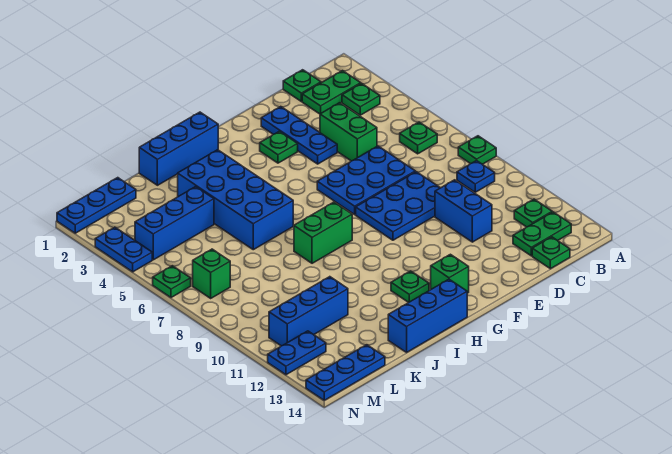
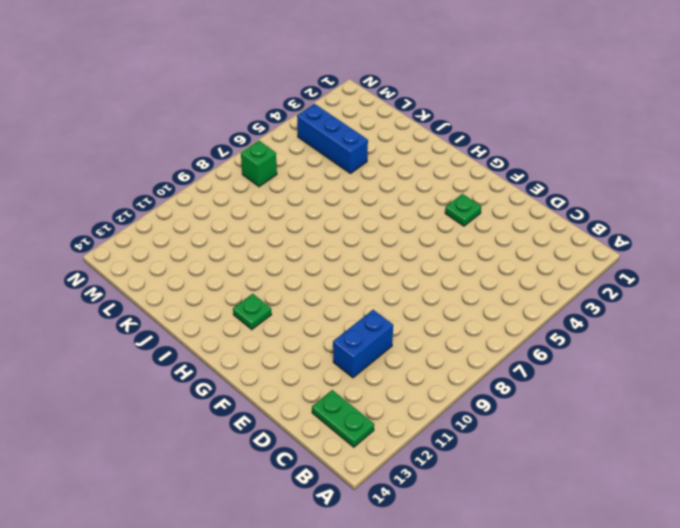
none -> green plate A8 level 1
none -> green plate B2:C2 level 1
none -> green plate B3 level 1

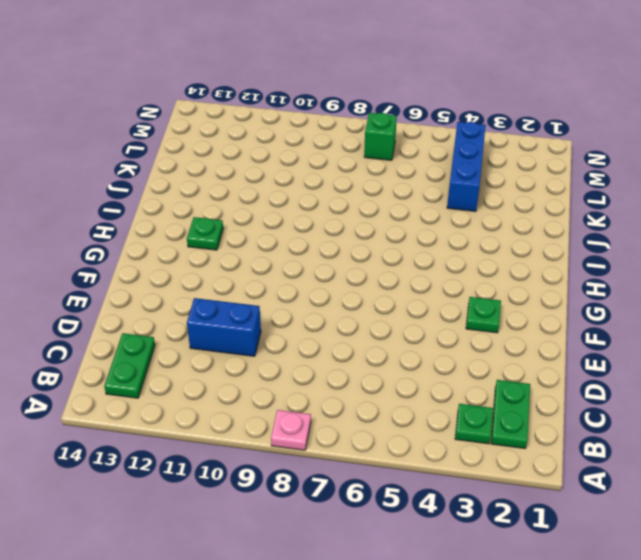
pink plate A8 level 1 -> green plate A8 level 1
none -> green plate B6 level 1
none -> blue plate B9 level 1
none -> green plate B12 level 1

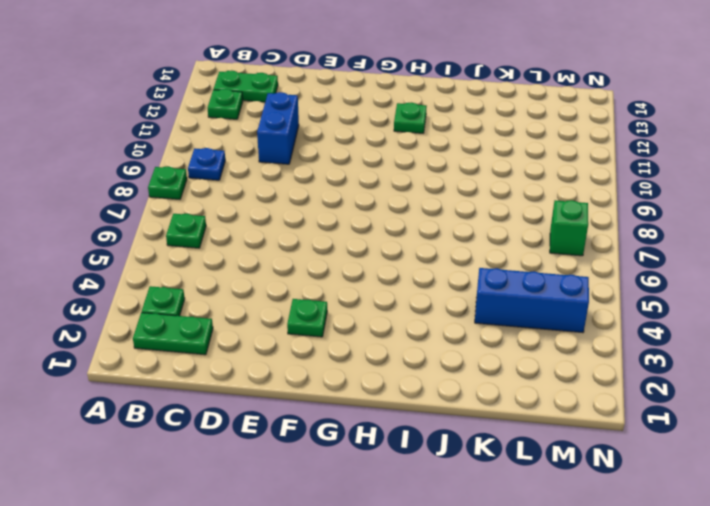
none -> green plate C1 level 1
none -> green plate C14 level 1
none -> green brick D4:D5 level 1

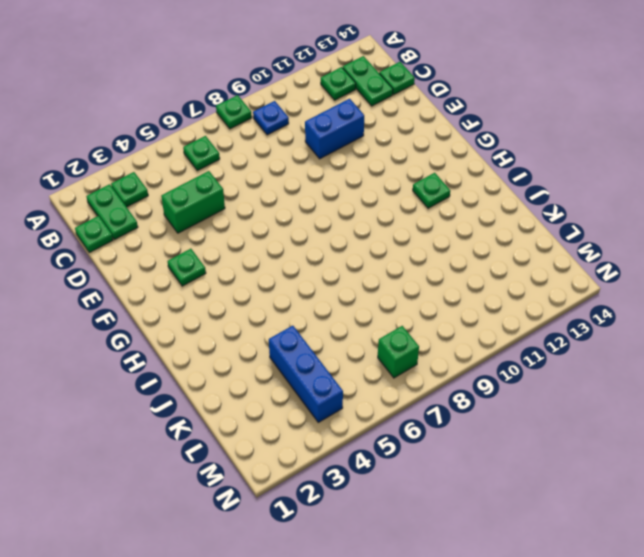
none -> blue plate D6:F7 level 1
none -> blue plate D8:F9 level 1
none -> blue plate E2:E4 level 1

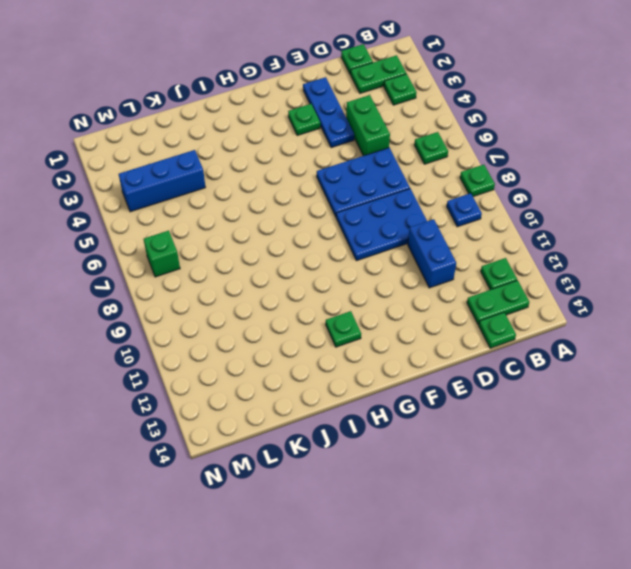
none -> green brick G13 level 1
none -> blue brick H1:J1 level 1
none -> green brick H8:I8 level 1

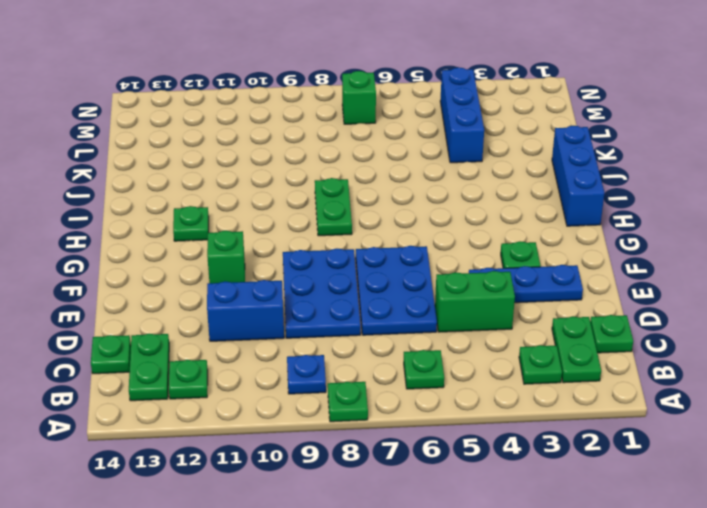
green brick F11 level 1 -> green brick G13 level 1
green plate H8:I8 level 1 -> green brick H8:I8 level 1
none -> blue brick H14:J14 level 1
none -> blue brick I3:J6 level 1
none -> blue brick K11:M11 level 1

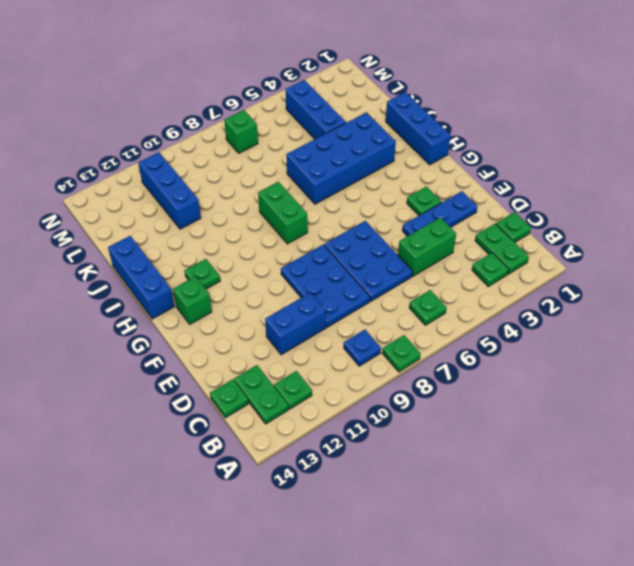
none -> blue plate L1:N1 level 1
none -> blue plate L14:N14 level 1
none -> blue plate M12:N12 level 1

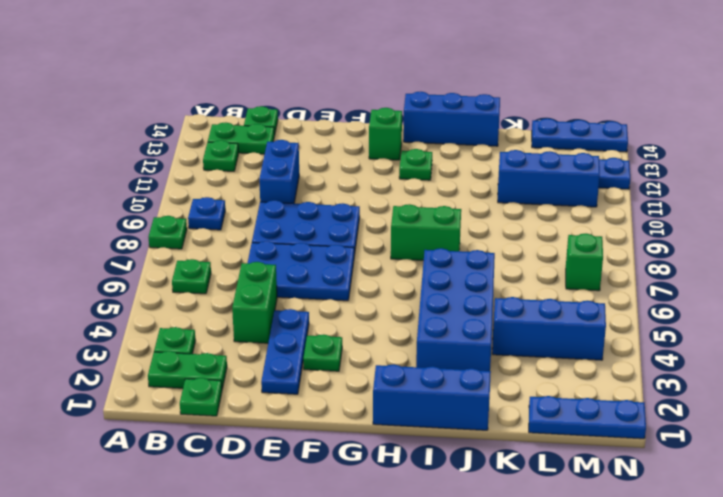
none -> blue plate N3:N4 level 1
none -> green plate N6 level 1

